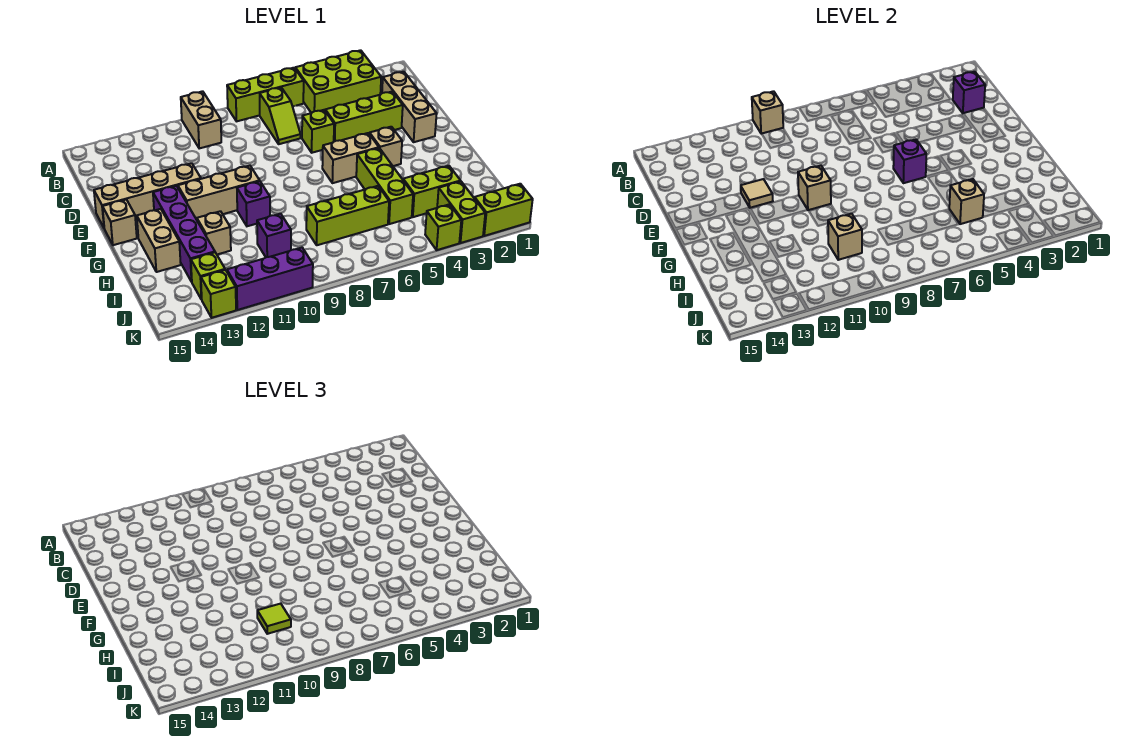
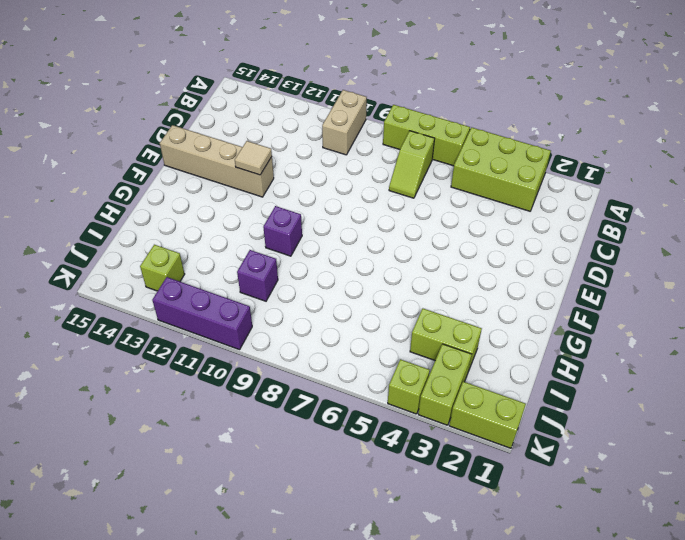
none -> tan brick C2:E2 level 1
none -> lime brick D3:D5 level 1
none -> lime brick D6 level 1
none -> tan brick F4 level 1

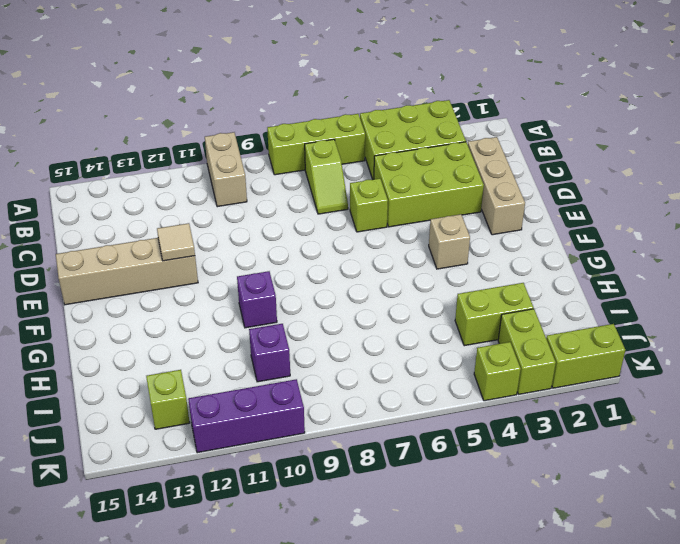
lime brick C3:D5 level 1 -> lime brick D3:D5 level 1
none -> tan brick F5:F6 level 1
none -> tan brick F10:F12 level 1
none -> purple brick F13:I13 level 1
none -> tan brick F15 level 1

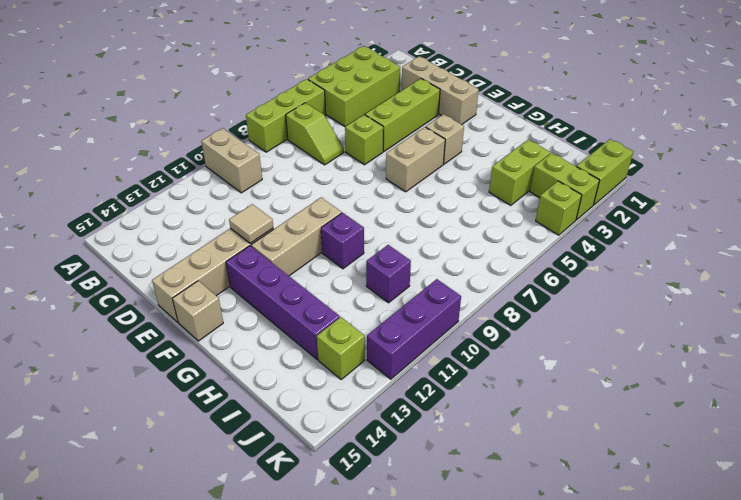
none -> lime brick G5:I5 level 1
none -> tan brick G14:H14 level 1
none -> tan brick H12 level 1
none -> lime brick I6:I8 level 1

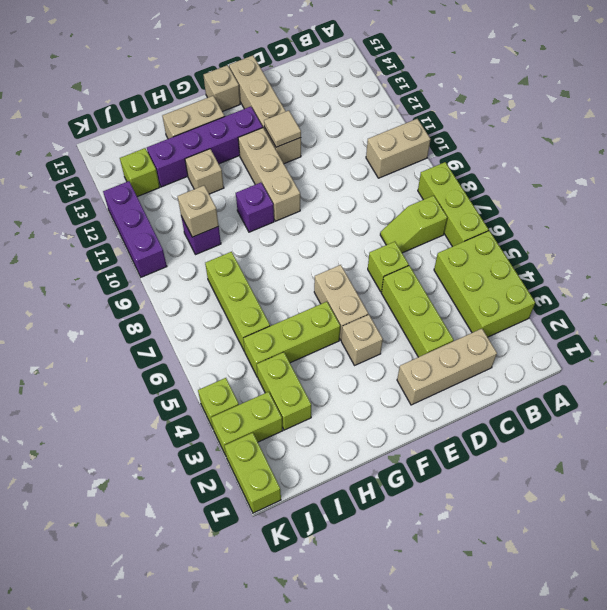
none -> lime brick K13 level 1
none -> tan brick A10 level 2
none -> purple brick C2 level 2
none -> purple brick F6 level 2

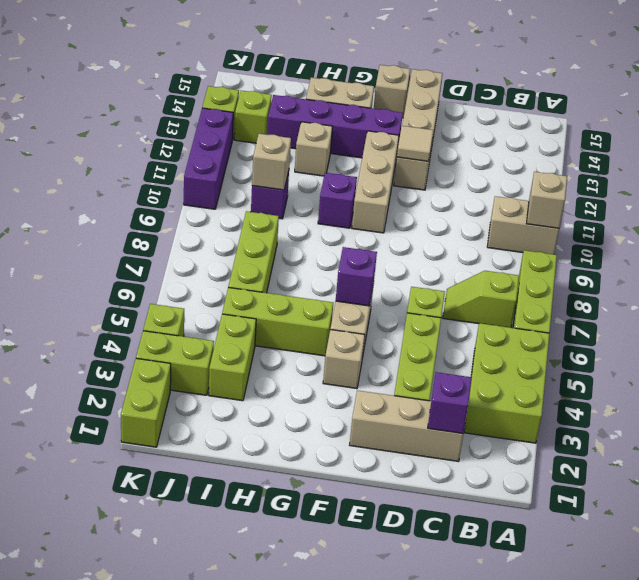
none -> tan brick F10 level 2
none -> tan brick I5 level 2
none -> lime tile I10 level 3

